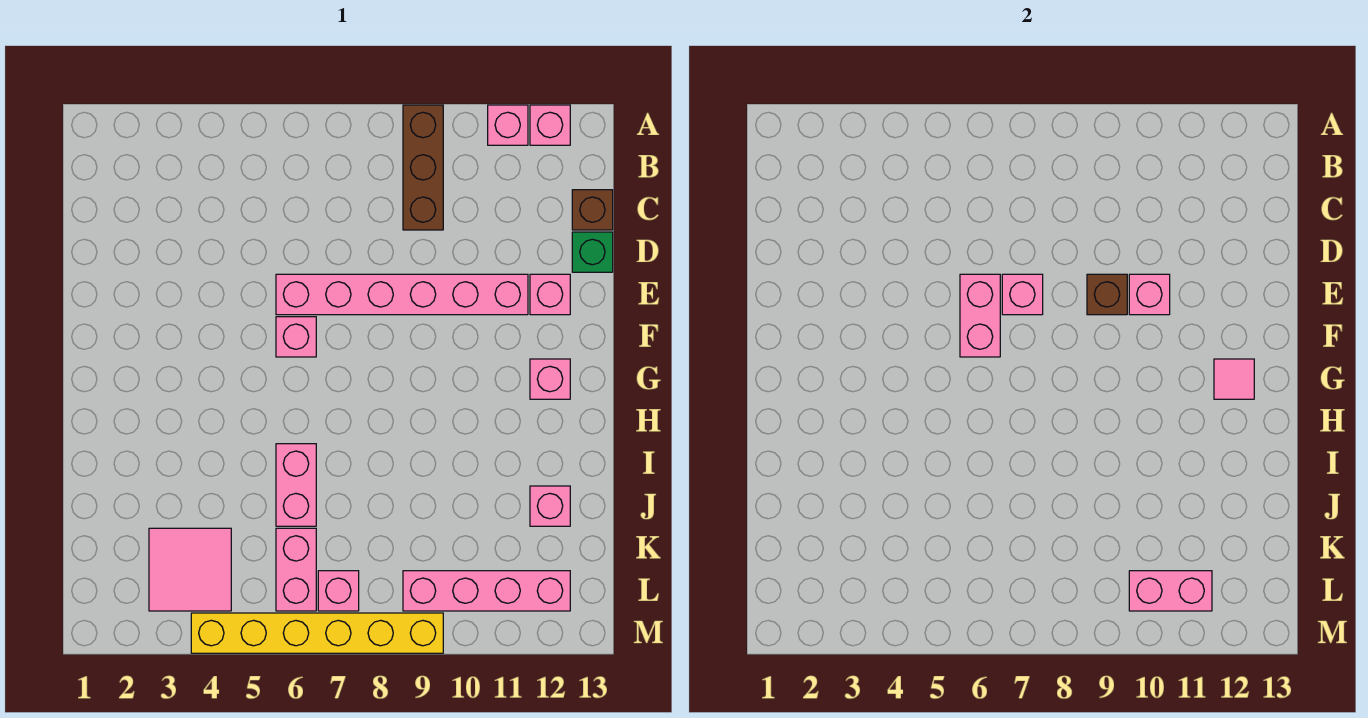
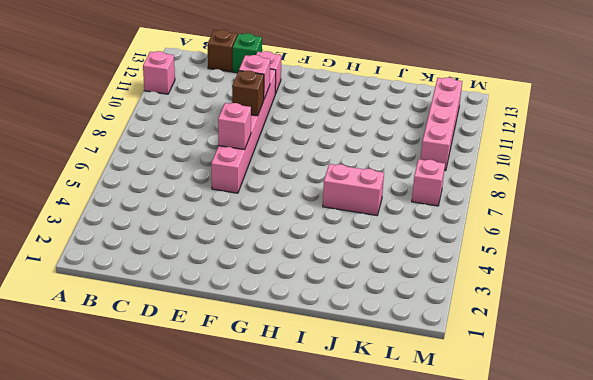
none -> brown brick A9:C9 level 1
none -> pink brick A12 level 1
none -> pink brick F6 level 1

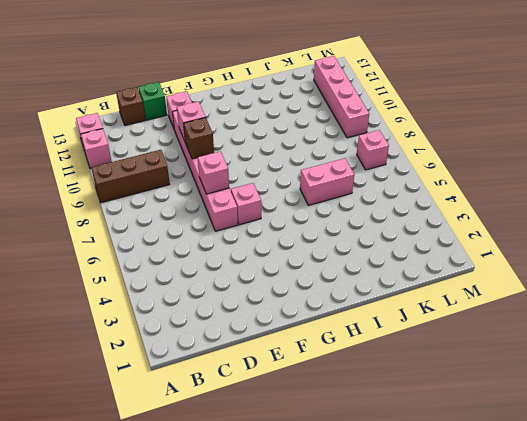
none -> pink brick G12 level 1
none -> pink brick J12 level 1
none -> pink tile K3:L4 level 1

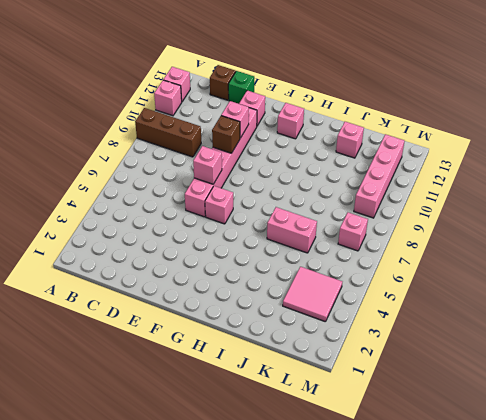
none -> pink brick K6:L6 level 1
none -> yellow brick M4:M9 level 1
none -> pink brick E6:F6 level 2

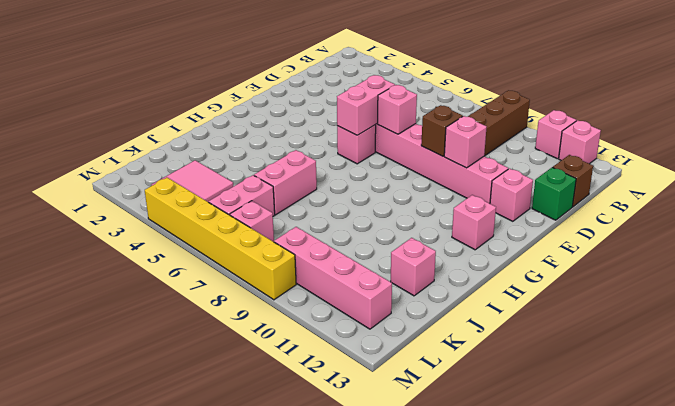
none -> pink tile G12 level 2
none -> pink brick L10:L11 level 2

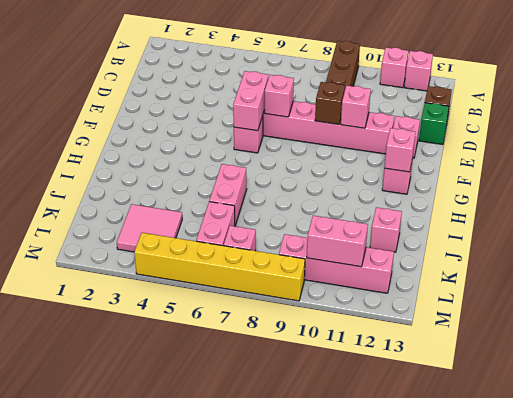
pink brick G12 level 2 -> pink tile G12 level 2

